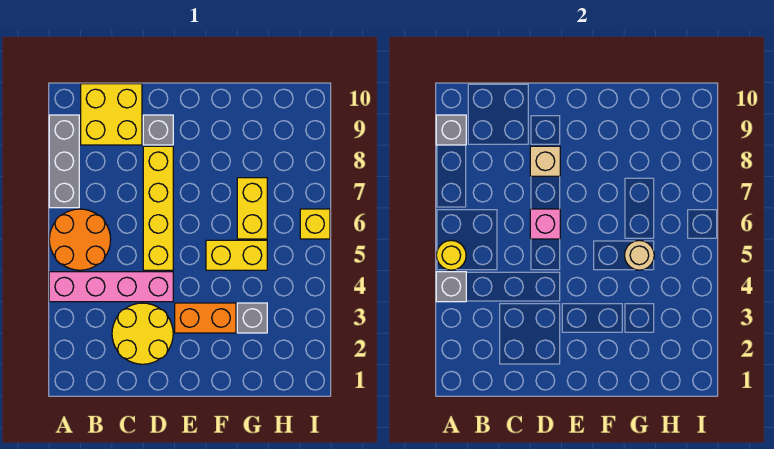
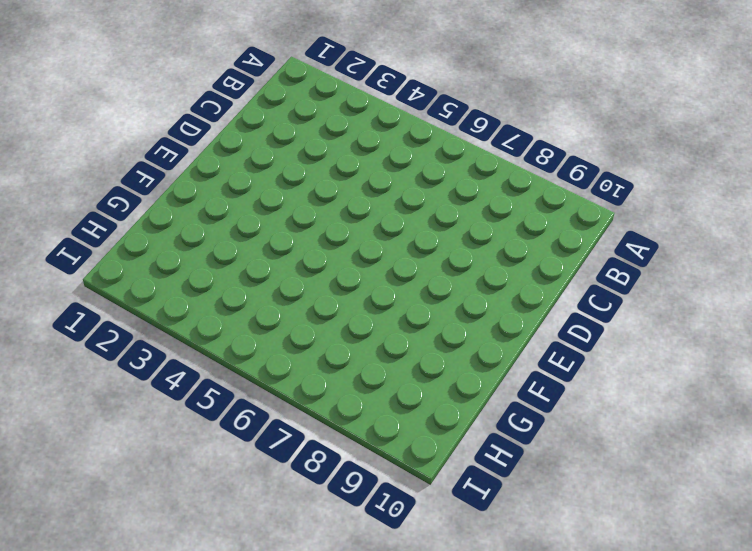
none -> pink brick A4:D4 level 1
none -> orange round brick A5:B6 level 1
none -> grey brick A7:A9 level 1

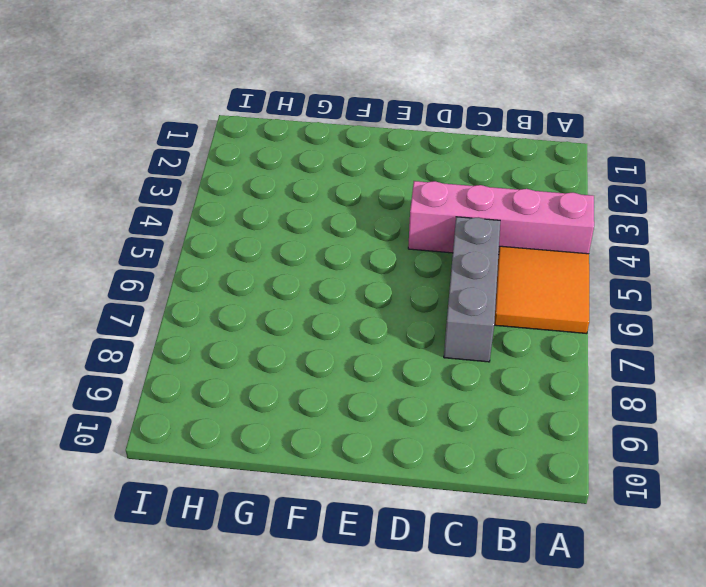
orange tile A5:B6 level 1 -> orange round brick A5:B6 level 1
grey brick C5:C7 level 1 -> grey brick A7:A9 level 1
none -> yellow brick B9:C10 level 1
none -> yellow round brick C2:D3 level 1
none -> yellow brick D5:D8 level 1

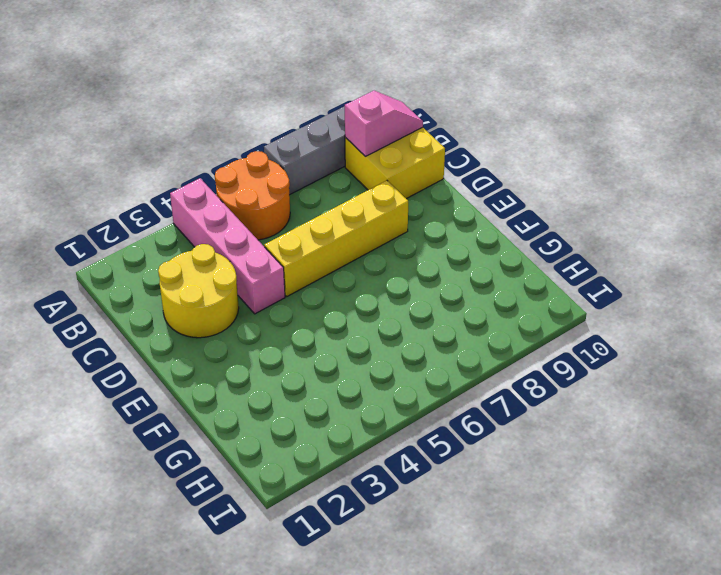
pink slope B9:B10 level 2 top 9 -> none
none -> grey brick D9 level 1
none -> orange brick E3:F3 level 1
none -> yellow brick F5:G5 level 1

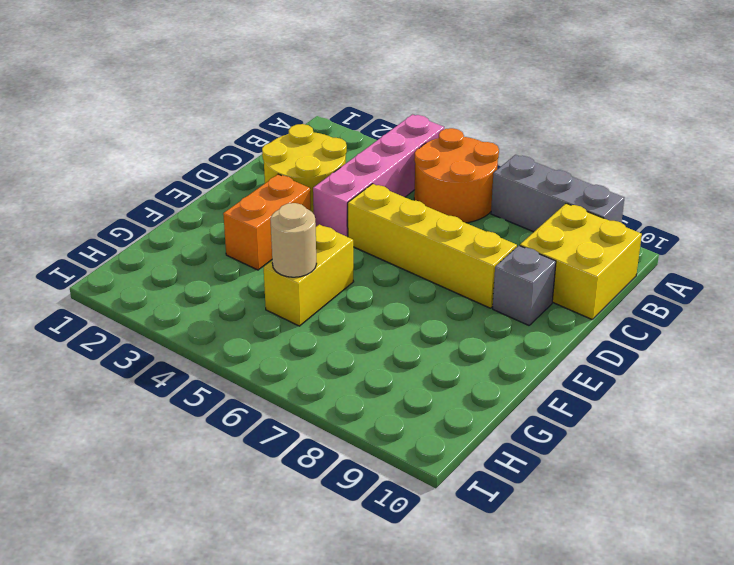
none -> grey brick G3 level 1
none -> yellow brick G6:G7 level 1
none -> yellow brick I6 level 1

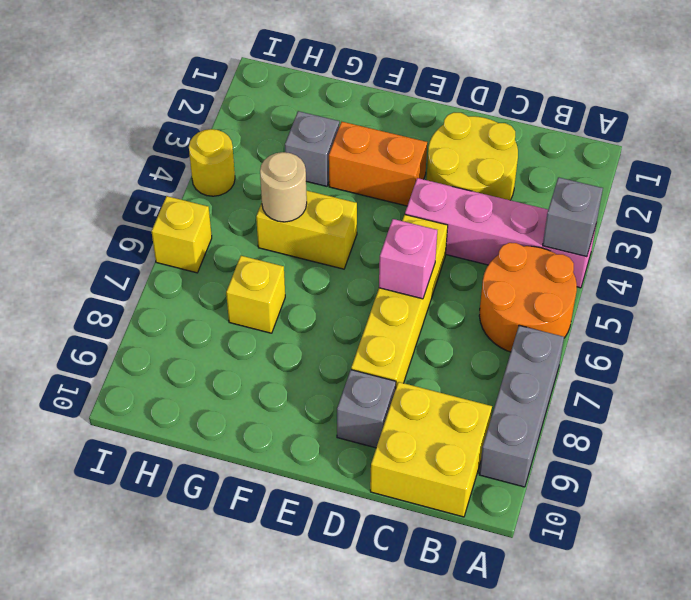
yellow brick G7 level 1 -> yellow brick G6:G7 level 1
yellow round brick I4 level 1 -> yellow round brick A5 level 2
none -> grey brick A9 level 2
none -> tan brick D8 level 2

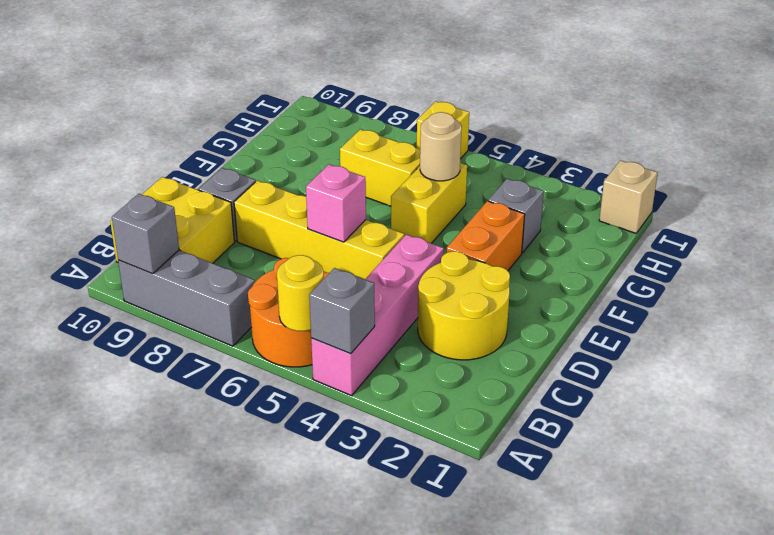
tan brick I1 level 1 -> tan brick D8 level 2

